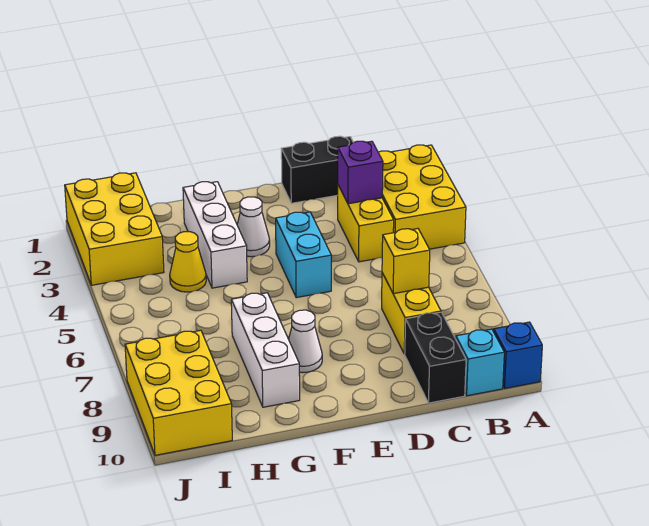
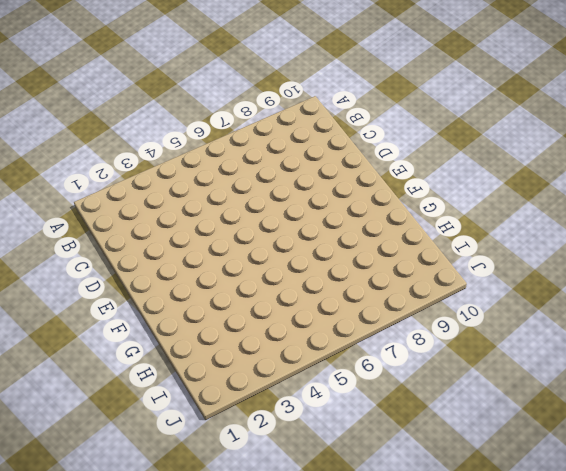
none -> yellow brick A2:B4 level 1
none -> blue brick A10 level 1
none -> cyan brick B10 level 1

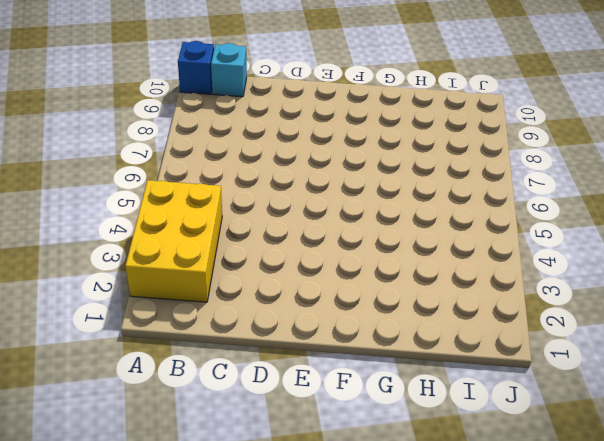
none -> black brick C1:D1 level 1
none -> yellow brick C3:C4 level 1
none -> yellow brick C7:C8 level 1

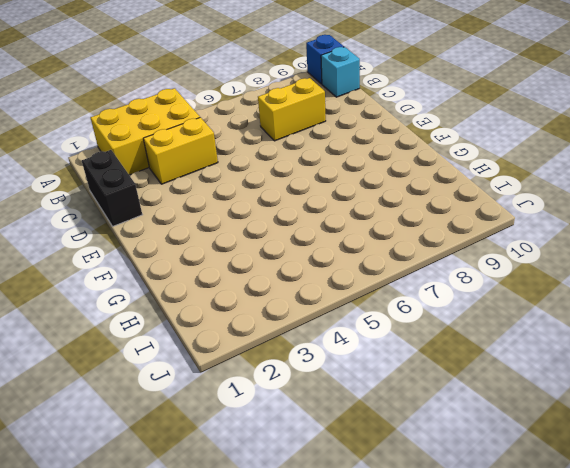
none -> black brick C9:C10 level 1
none -> cyan brick E4:E5 level 1
none -> white cone F3 level 1

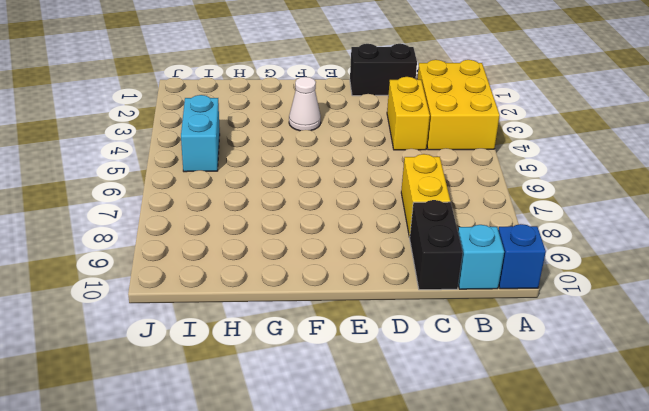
cyan brick I4:I5 level 1 -> cyan brick E4:E5 level 1
none -> white cone F8 level 1
none -> white brick G2:G4 level 1
none -> white brick G7:G9 level 1

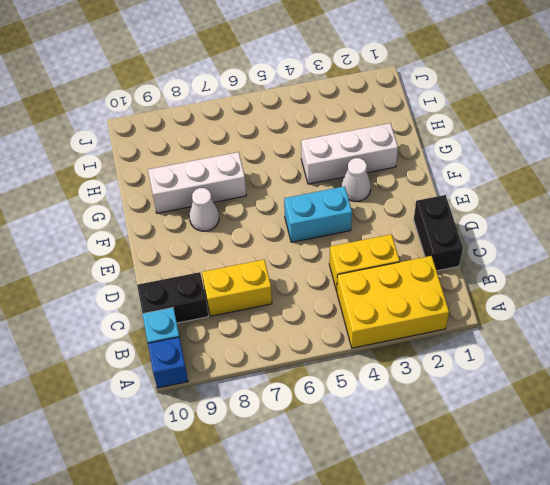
none -> yellow cone H4 level 1
none -> yellow brick I1:J3 level 1
none -> yellow brick I8:J10 level 1

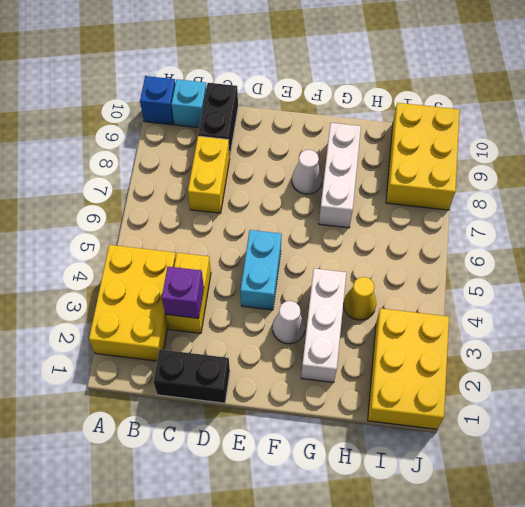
none -> yellow brick C7 level 2

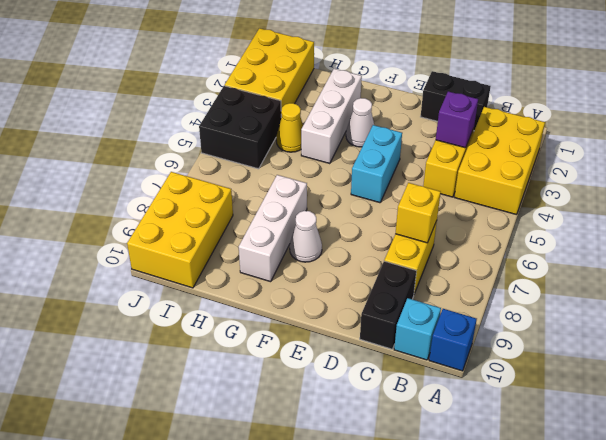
black brick I4:J5 level 1 -> none

